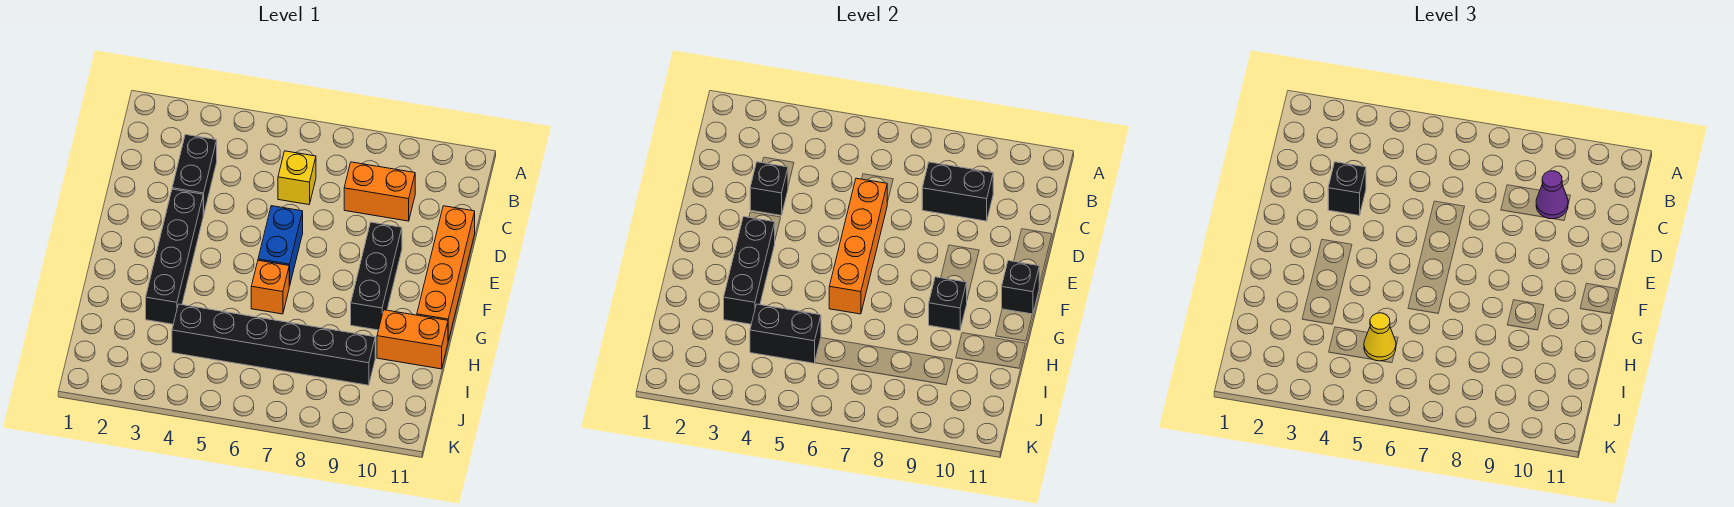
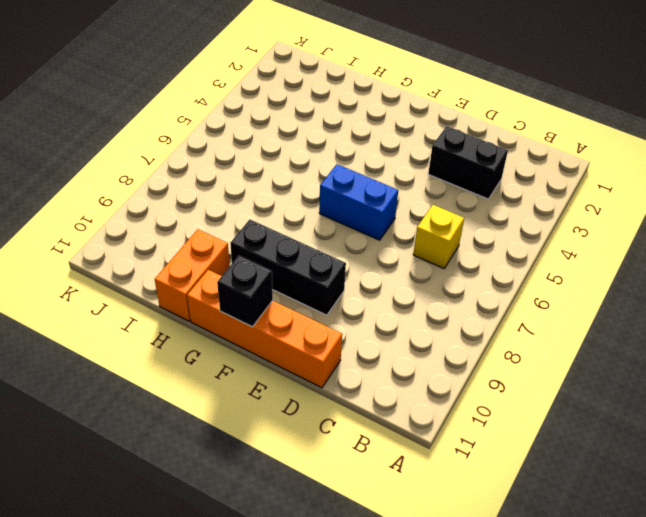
none -> orange brick C8:C9 level 1
none -> black brick E3:H3 level 1
none -> orange brick G6 level 1

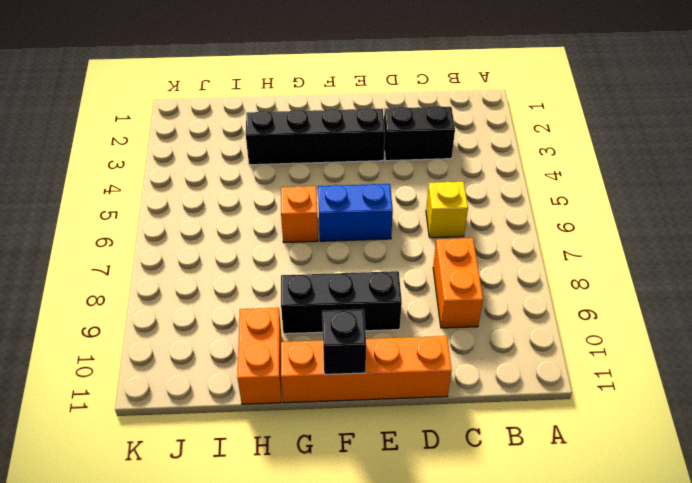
none -> black brick I4:I9 level 1
none -> black brick C8:C9 level 2
none -> black brick D3 level 2

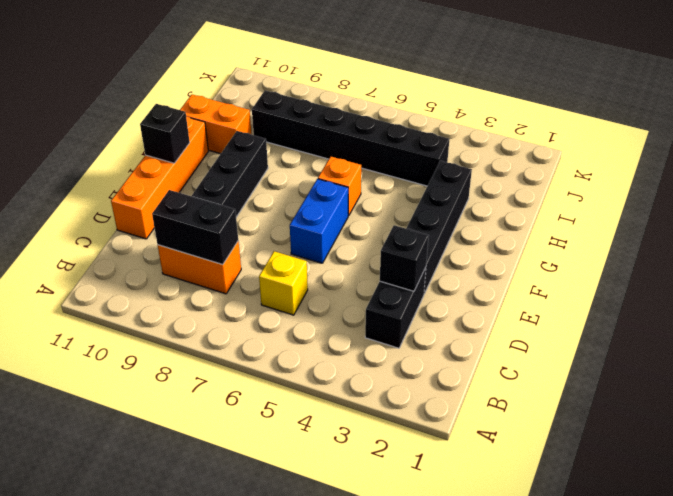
none -> orange brick D6:G6 level 2
none -> black brick F3:H3 level 2
none -> black brick G9 level 2

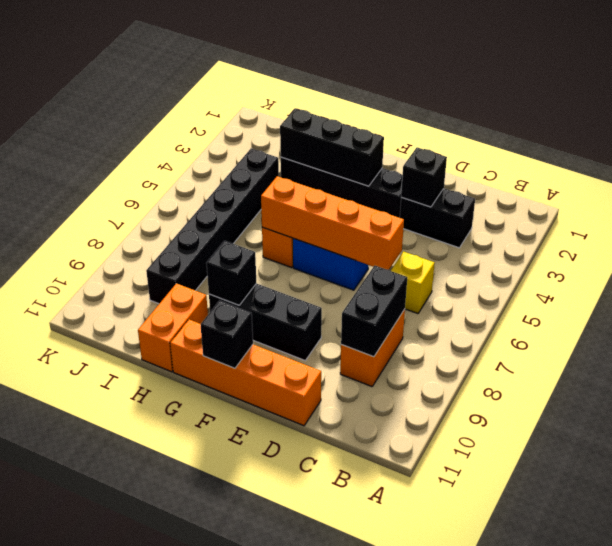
none -> black brick I4:I5 level 2
none -> purple cone C9 level 3
none -> black brick D3 level 3

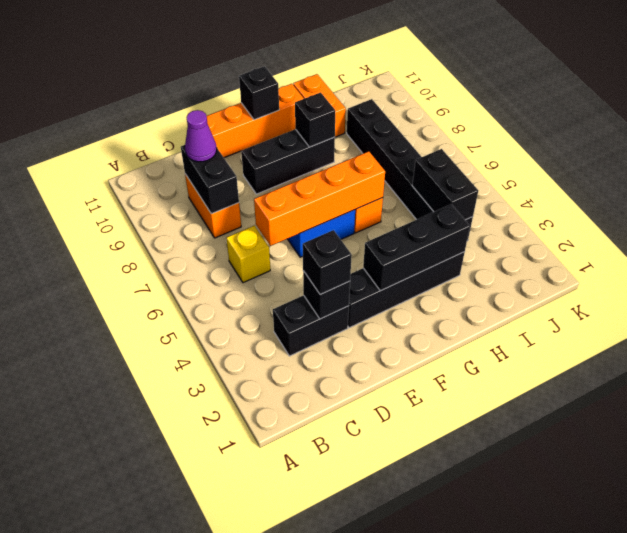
none -> yellow cone I5 level 3

